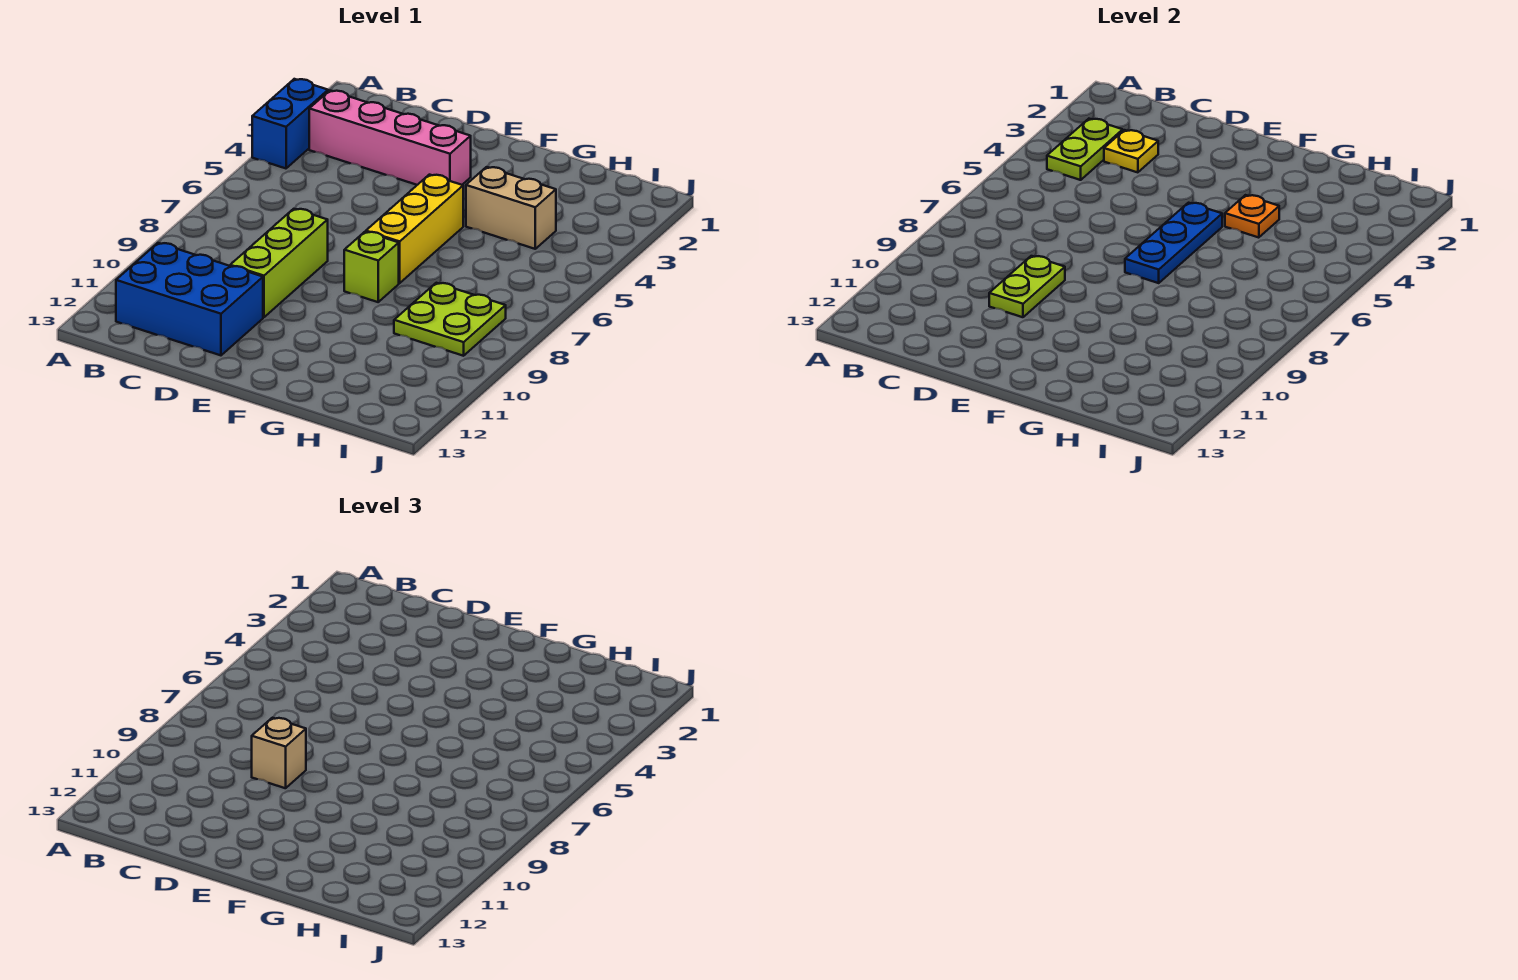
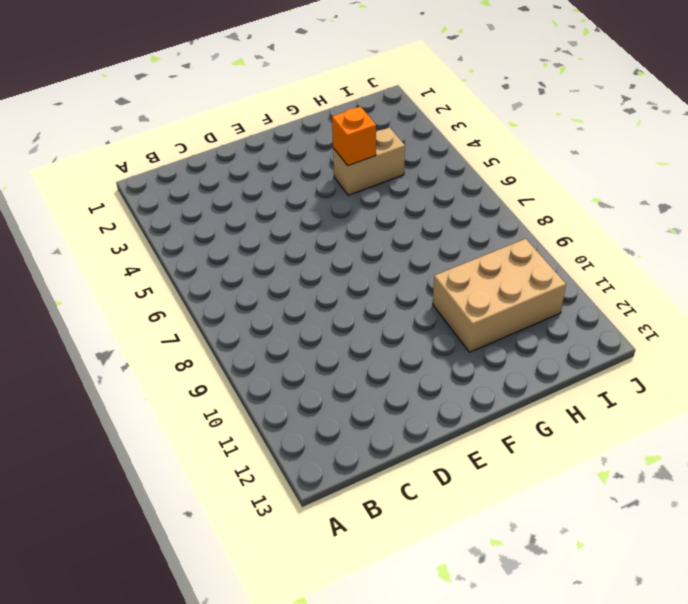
orange brick G4 level 2 -> orange plate G4 level 2
tan brick G10:I11 level 1 -> none
none -> blue brick A3:A4 level 1
none -> pink brick B3:E3 level 1
none -> blue brick B11:D12 level 1

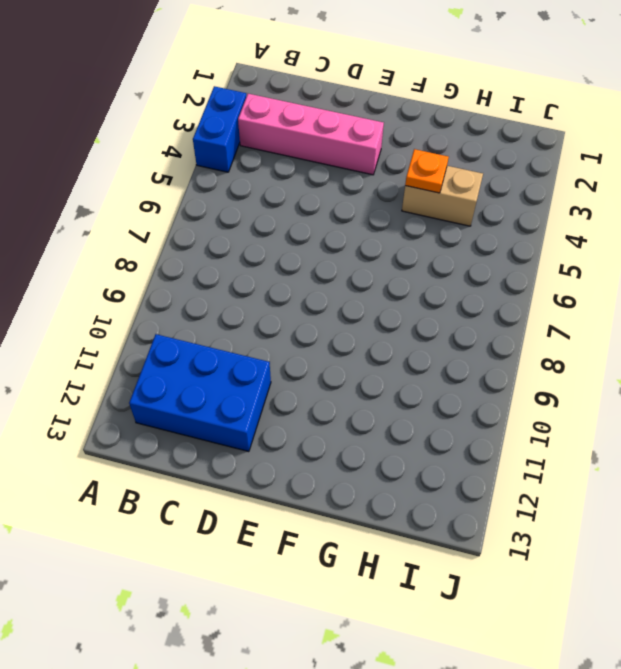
none -> lime brick D8:D10 level 1
none -> yellow brick F5:F7 level 1
none -> lime brick F8 level 1

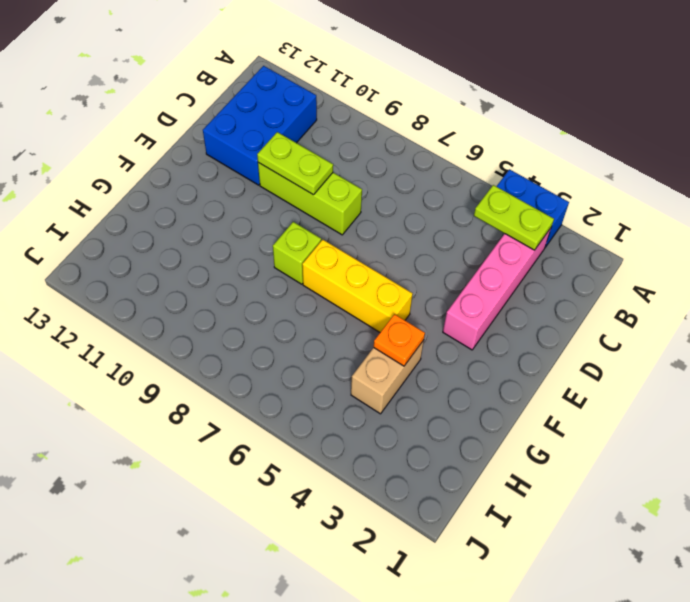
none -> lime plate H8:I9 level 1
none -> yellow plate C3 level 2
none -> blue plate F5:F7 level 2

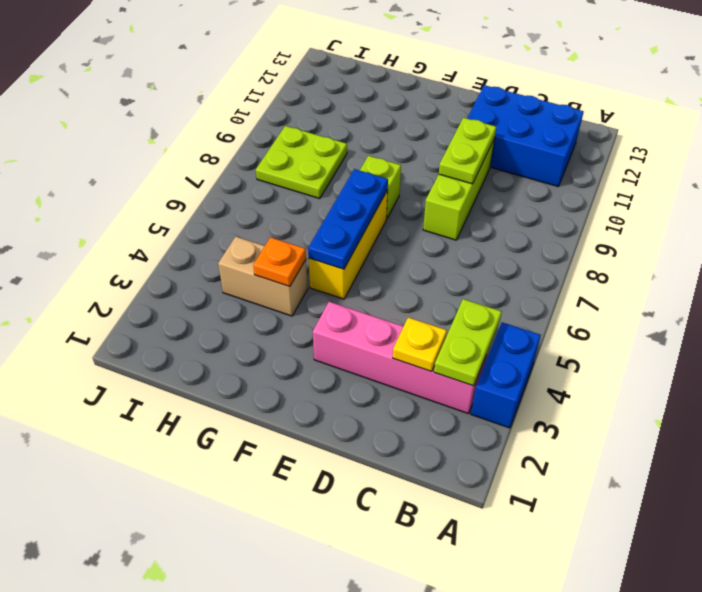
none -> tan brick D9 level 3

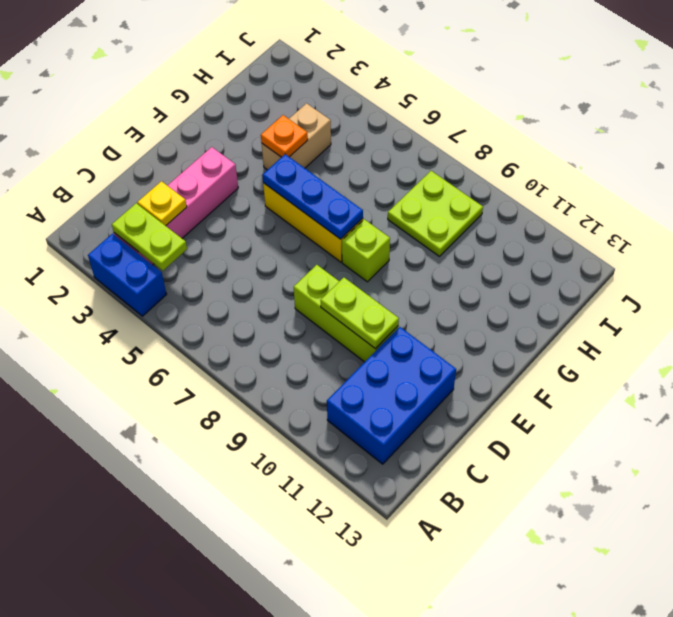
none -> tan brick D9 level 3

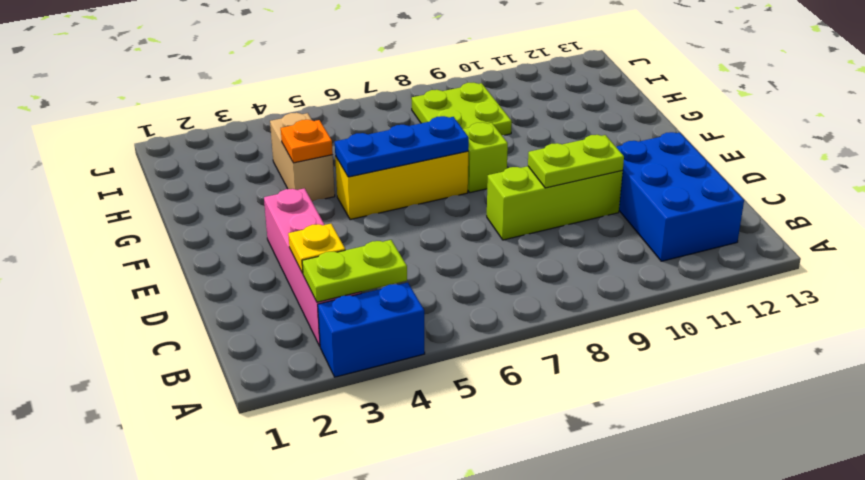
none -> tan brick D9 level 3

